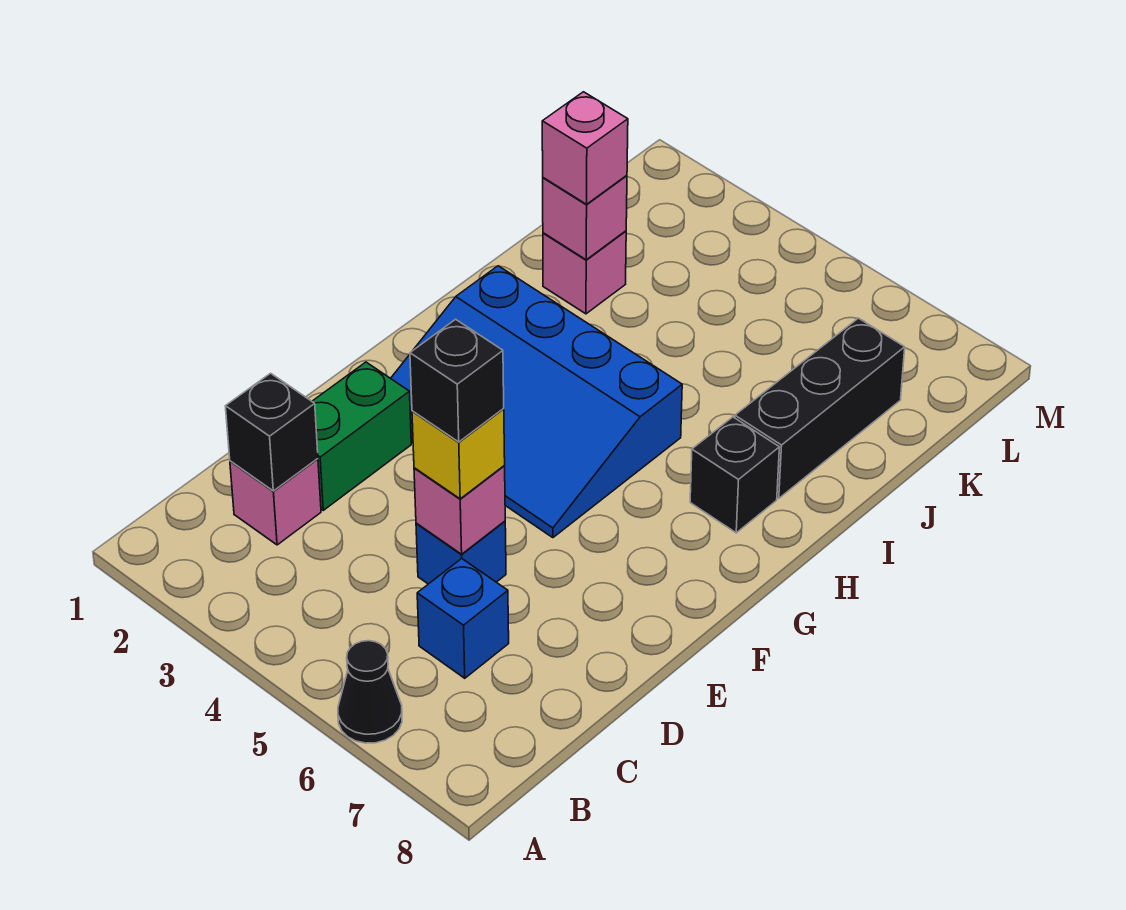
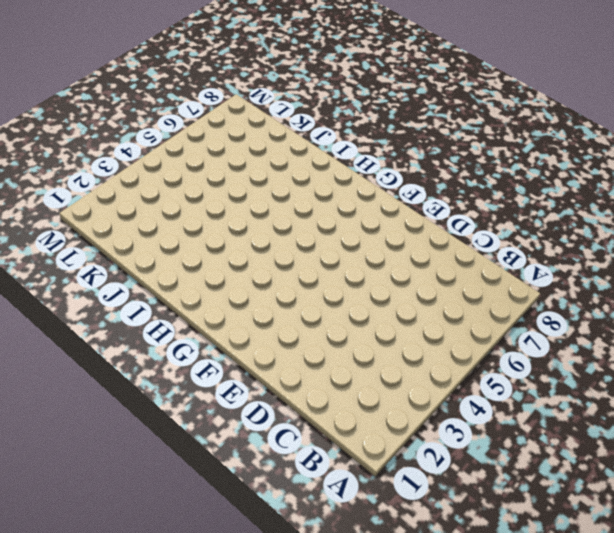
none -> black cone A6 level 1
none -> pink brick C2 level 1
none -> blue brick C6 level 1

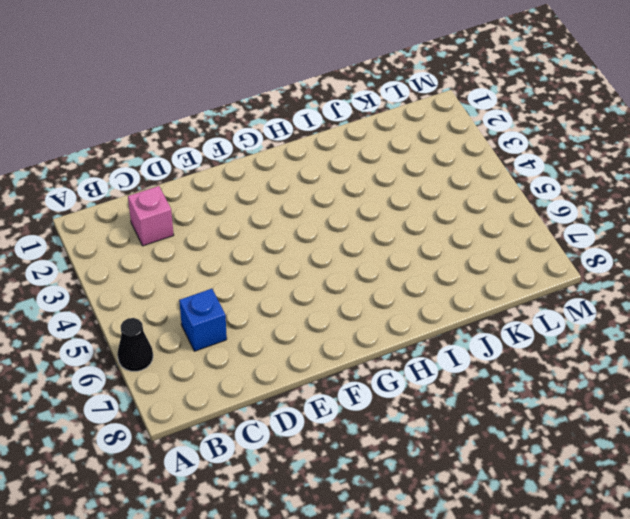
none -> green brick D2:E2 level 1
none -> blue brick D5 level 1
none -> blue slope F2:H5 level 1 top H

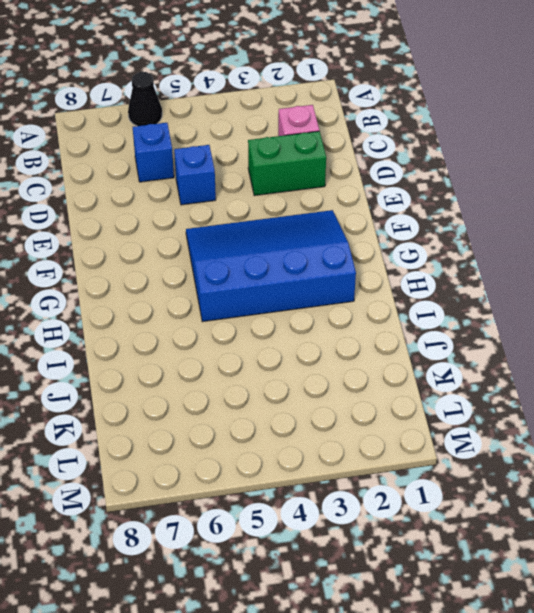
green brick D2:D3 level 1 -> green brick D2:E2 level 1
none -> black brick H7 level 1
none -> black brick I7:K7 level 1
none -> pink brick J2 level 1

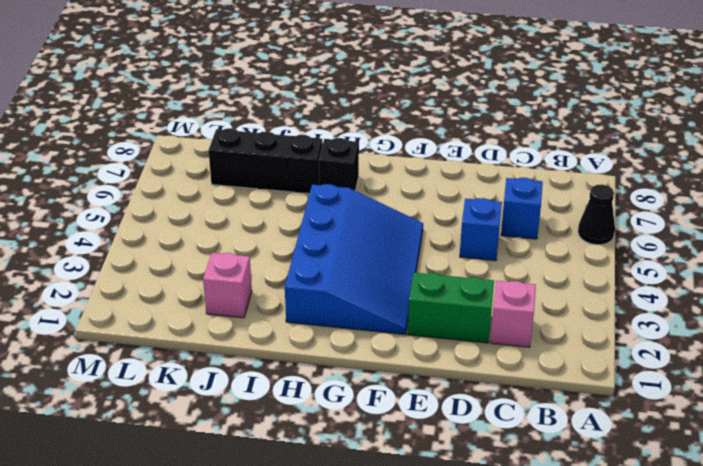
none -> black brick C2 level 2
none -> pink brick D5 level 2
none -> pink brick J2 level 2

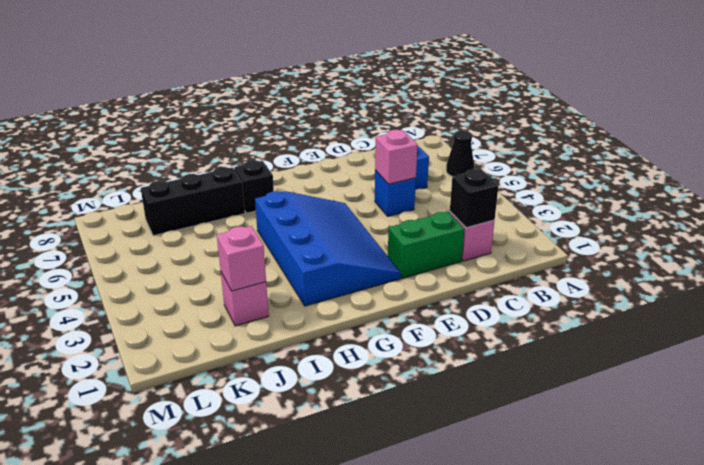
none -> yellow brick D5 level 3
none -> pink brick J2 level 3
none -> black brick D5 level 4

